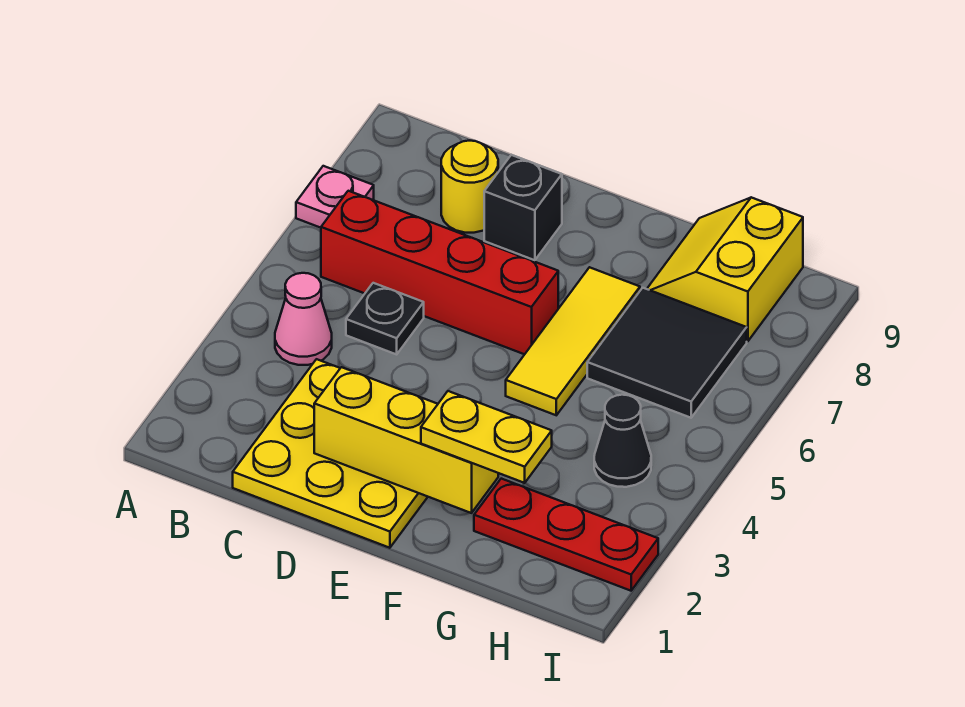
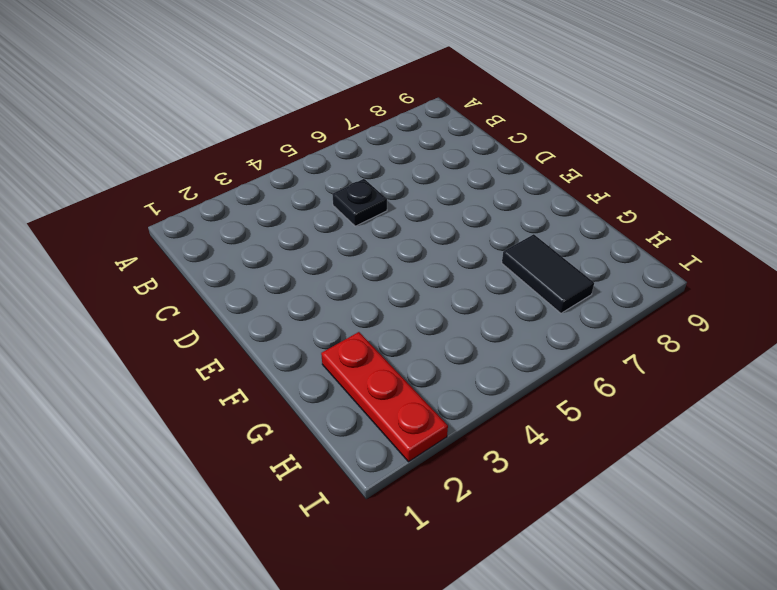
black tile G7:H7 level 1 -> black tile G6:H7 level 1
none -> pink plate A7 level 1
none -> pink cone B4 level 1
none -> red brick B6:E6 level 1

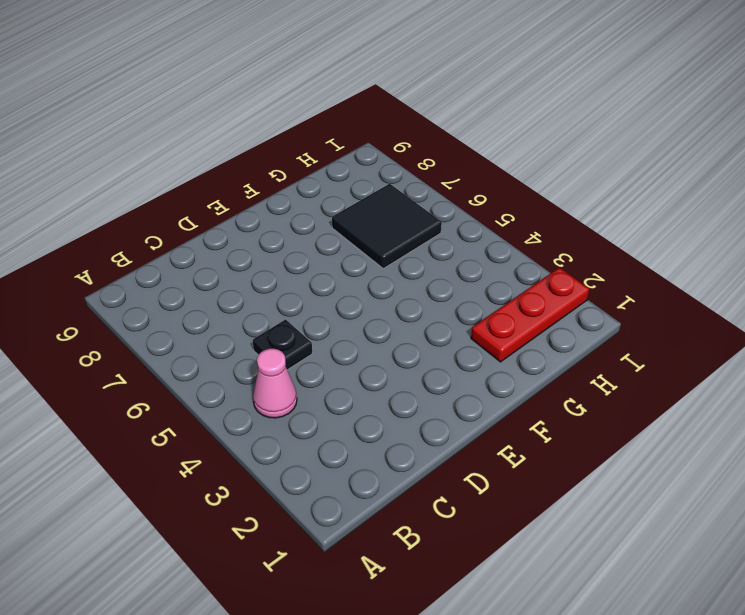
none -> pink plate A7 level 1
none -> red brick B6:E6 level 1
none -> yellow plate C1:E3 level 1

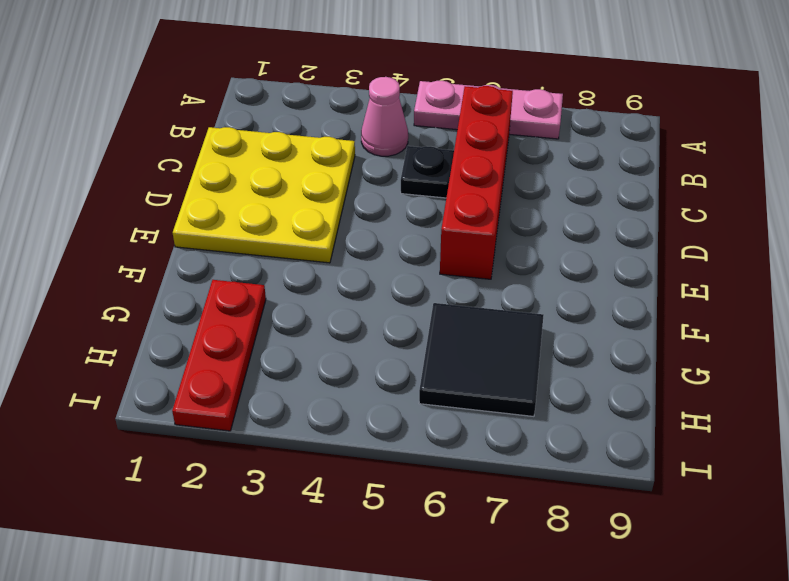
pink plate A5:A7 level 1 -> pink plate A7 level 1
none -> yellow round brick C8 level 1
none -> black brick D8 level 1
none -> yellow tile F5:F7 level 1

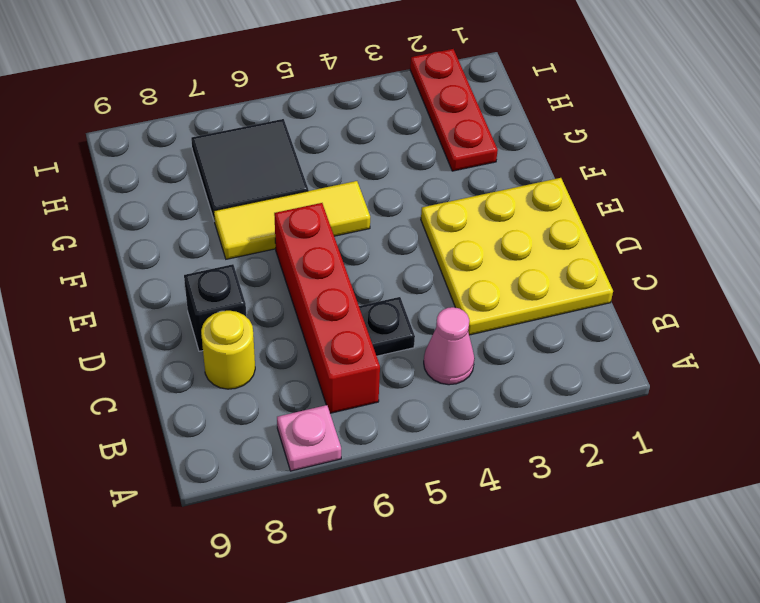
none -> yellow slope G8:H9 level 1 top H
none -> black cone H4 level 1
none -> yellow brick D2:F2 level 2

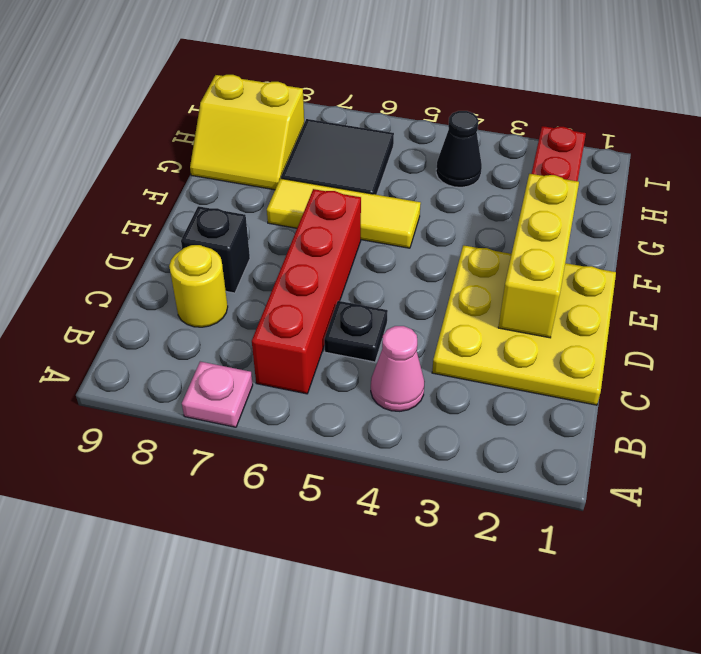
none -> yellow plate F2:G2 level 3

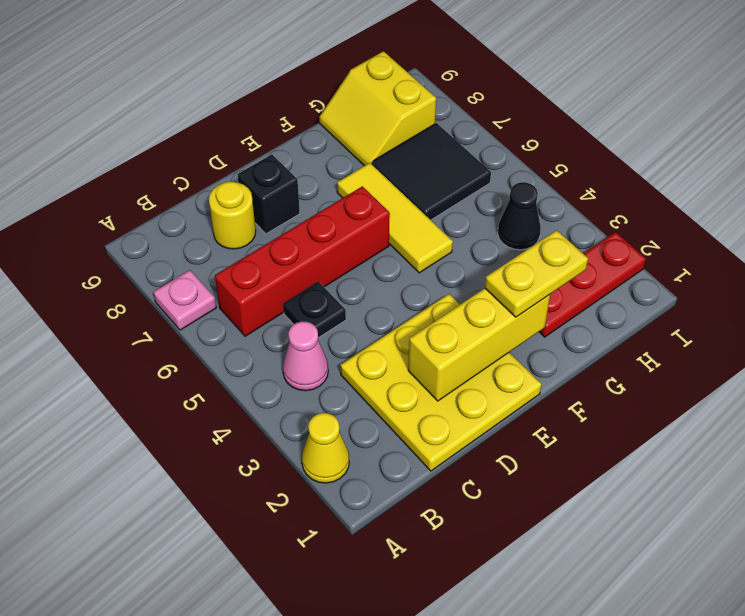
yellow cone A2 level 1 -> none

